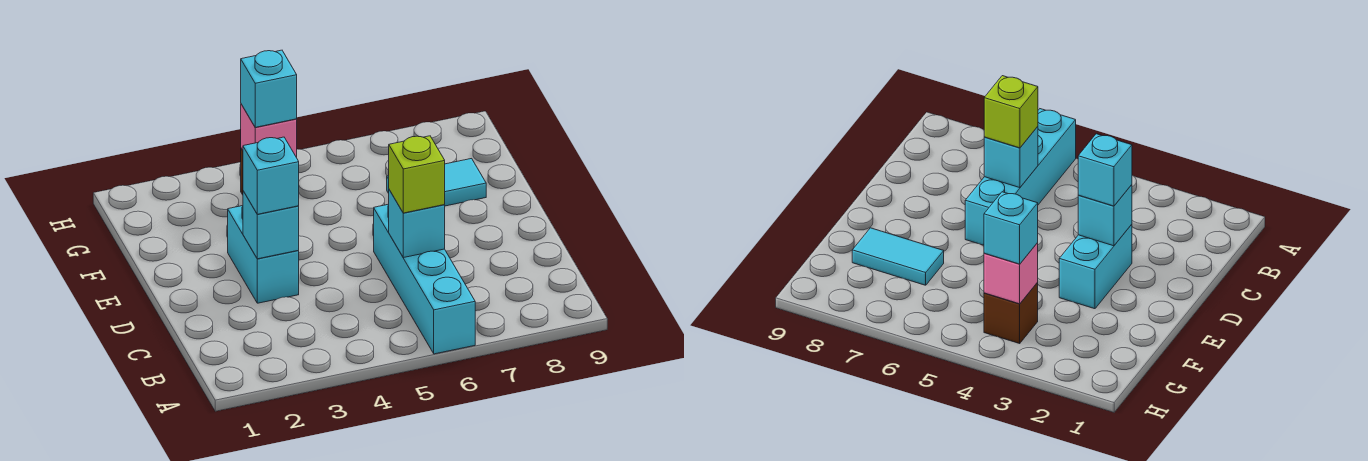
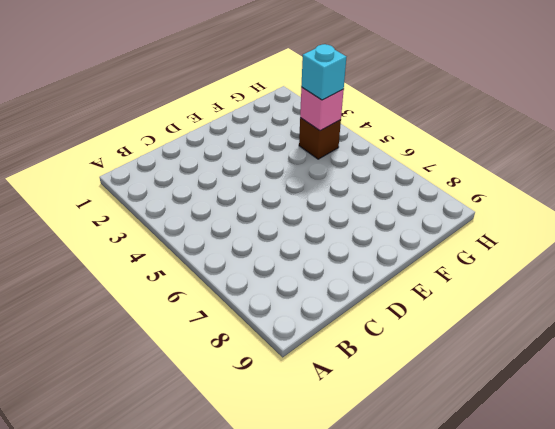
none -> cyan brick A6:D6 level 1
none -> cyan brick D3:E3 level 1

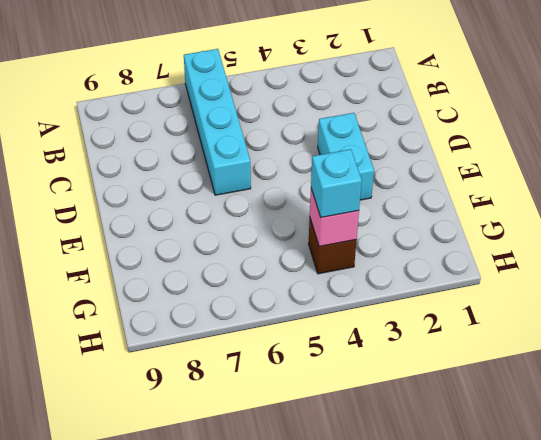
none -> cyan tile F7:F8 level 1
none -> cyan brick C6 level 2

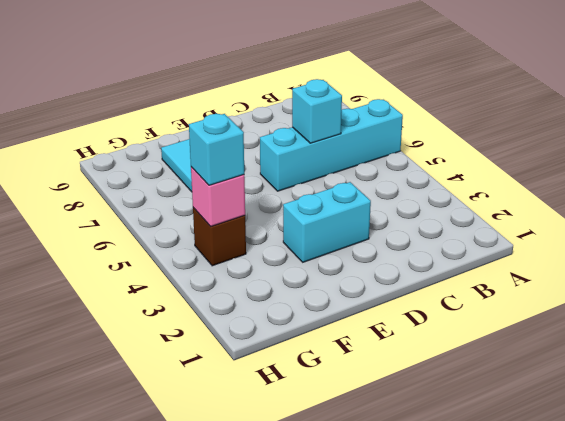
none -> cyan brick D3 level 2
none -> lime brick C6 level 3

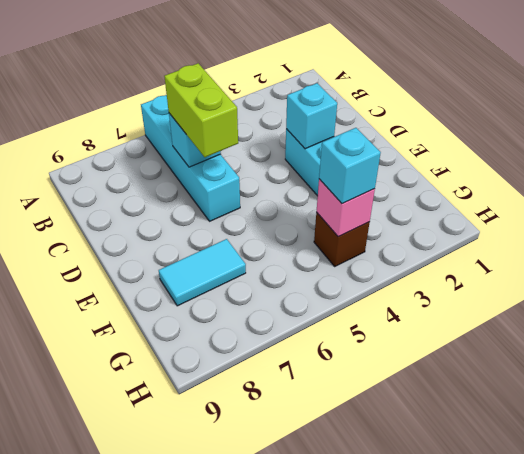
lime brick C6:D6 level 3 -> lime brick C6 level 3
none -> cyan brick D3 level 3

